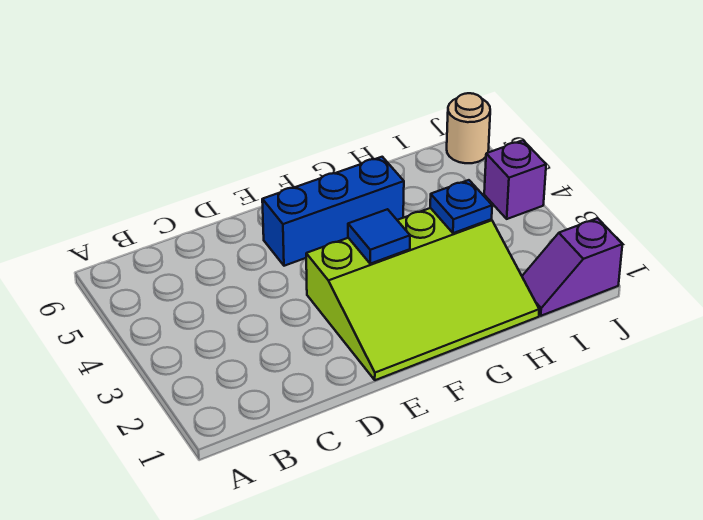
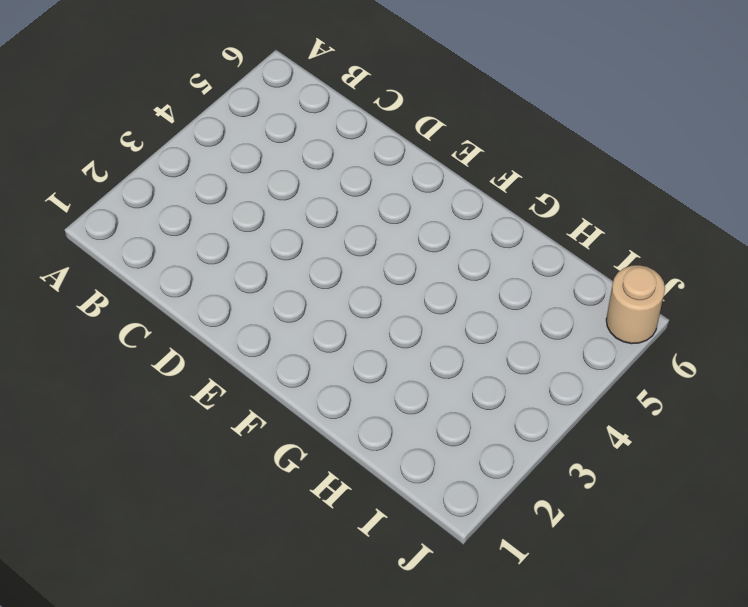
none -> lime slope E1:H3 level 1 top 3
none -> blue brick E5:G5 level 1

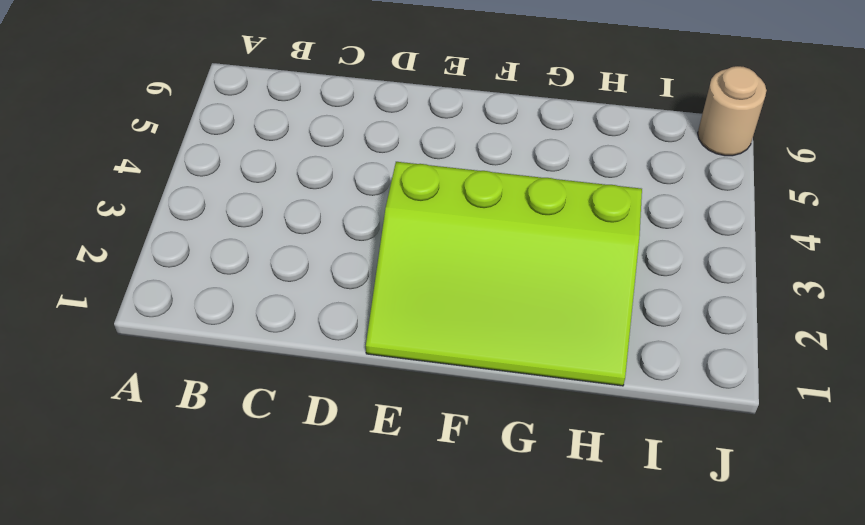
none -> blue brick E5:G5 level 1
none -> purple slope I1:J1 level 1 top J

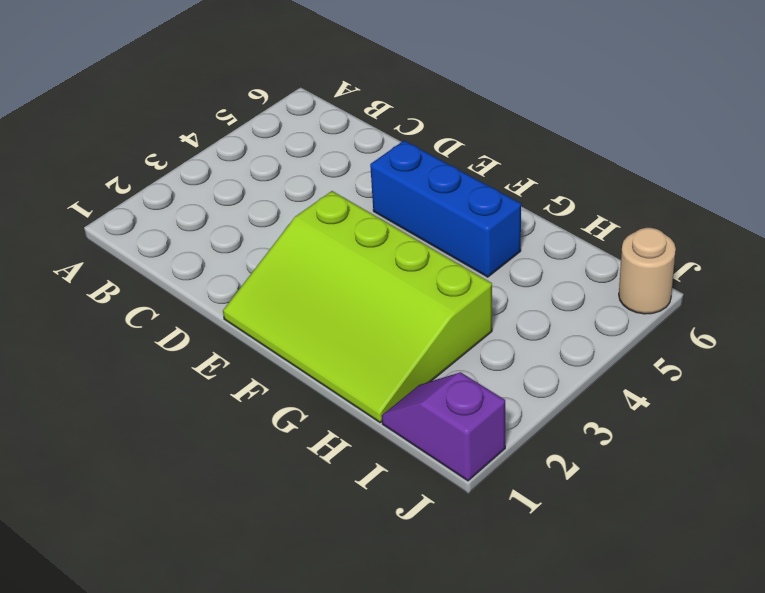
none -> purple brick J4 level 1
none -> blue tile F3 level 2

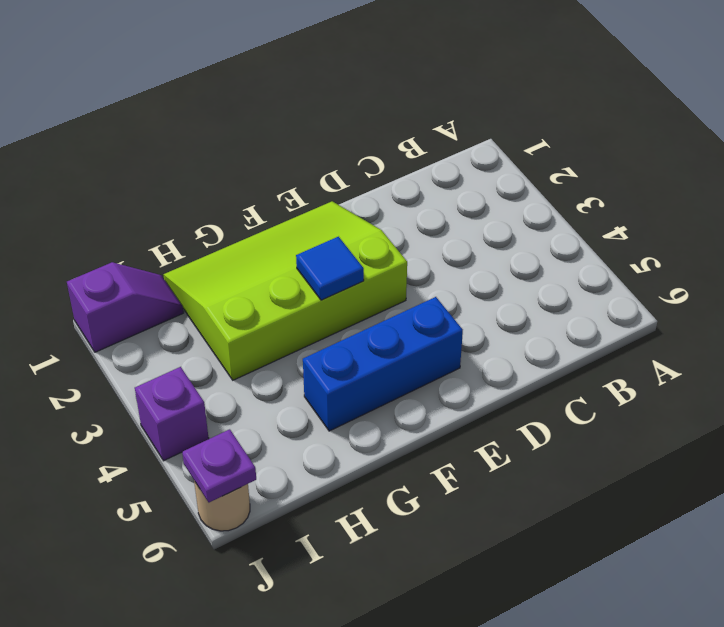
purple plate J6 level 2 -> none
none -> blue plate H3 level 2

